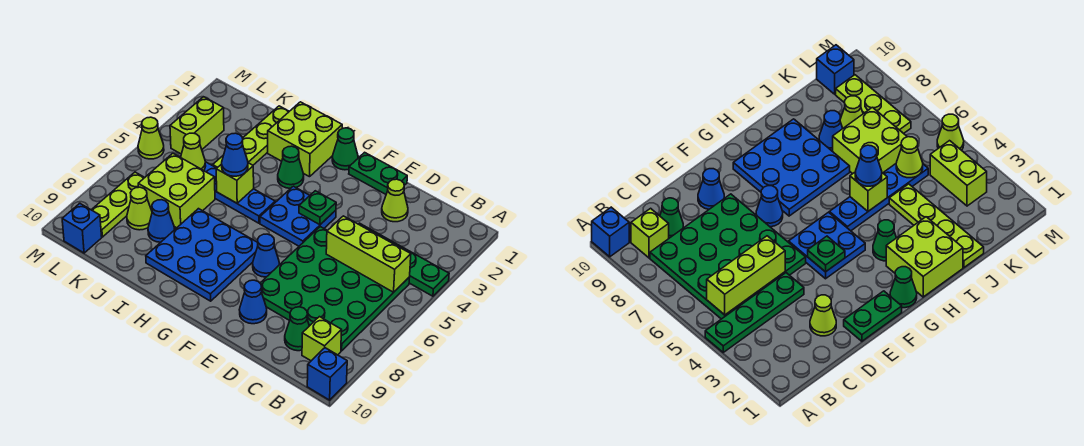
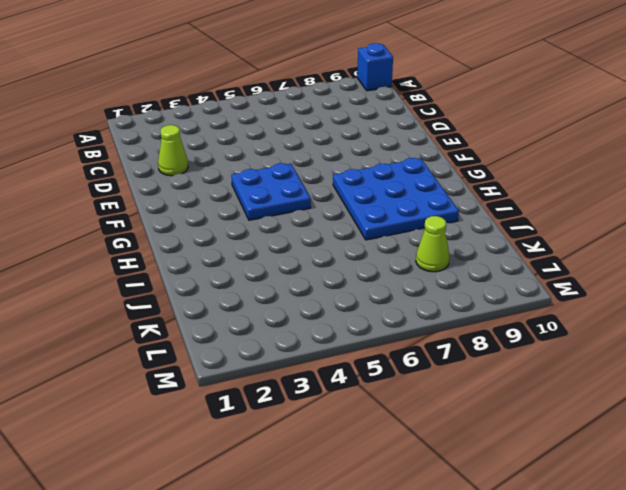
none -> green plate A4:D4 level 1
none -> green plate B5:E8 level 1
none -> lime brick B9 level 1

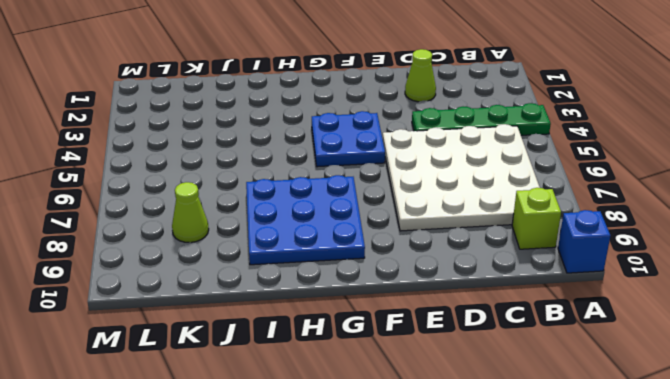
white plate B5:E8 level 1 -> green plate B5:E8 level 1
none -> green cone C9 level 1
none -> green plate E1:F1 level 1
none -> blue cone E9 level 1

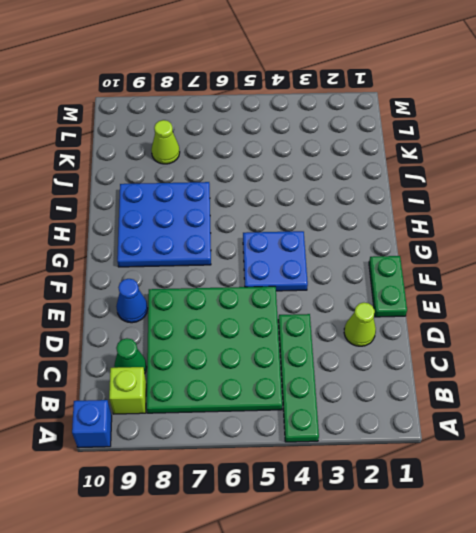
none -> blue cone F7 level 1
none -> green cone G1 level 1
none -> lime brick H1:I2 level 1

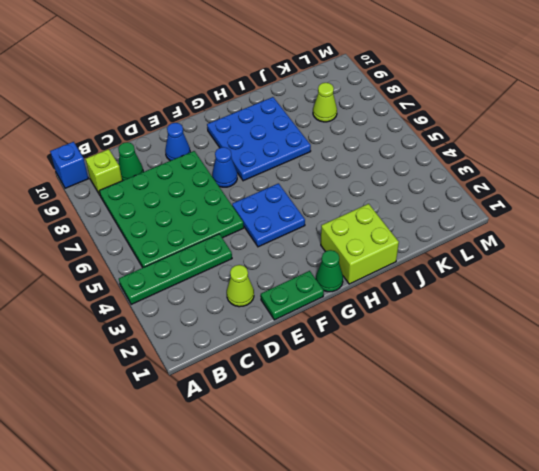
none -> green cone H3 level 1
none -> blue plate H5:K5 level 1
none -> lime plate J1:J4 level 1

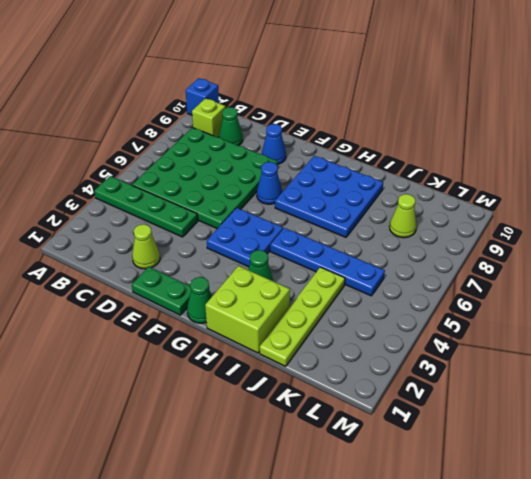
none -> lime brick J6:K7 level 1
none -> blue cone J8 level 1
none -> lime brick L3:L4 level 1

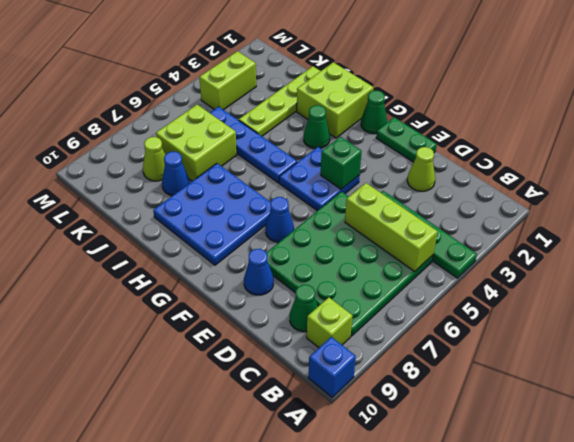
green brick F4 level 2 -> green plate F4 level 2
none -> lime plate L7:L9 level 1
none -> blue brick L10 level 1
none -> lime cone M5 level 1

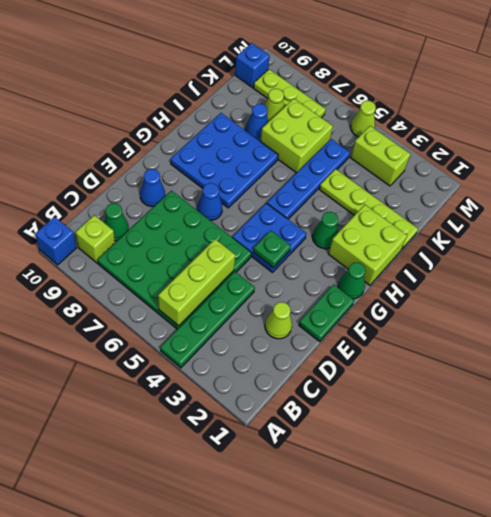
none -> lime brick I5 level 2
none -> lime cone K5 level 2
none -> blue cone I5 level 3

